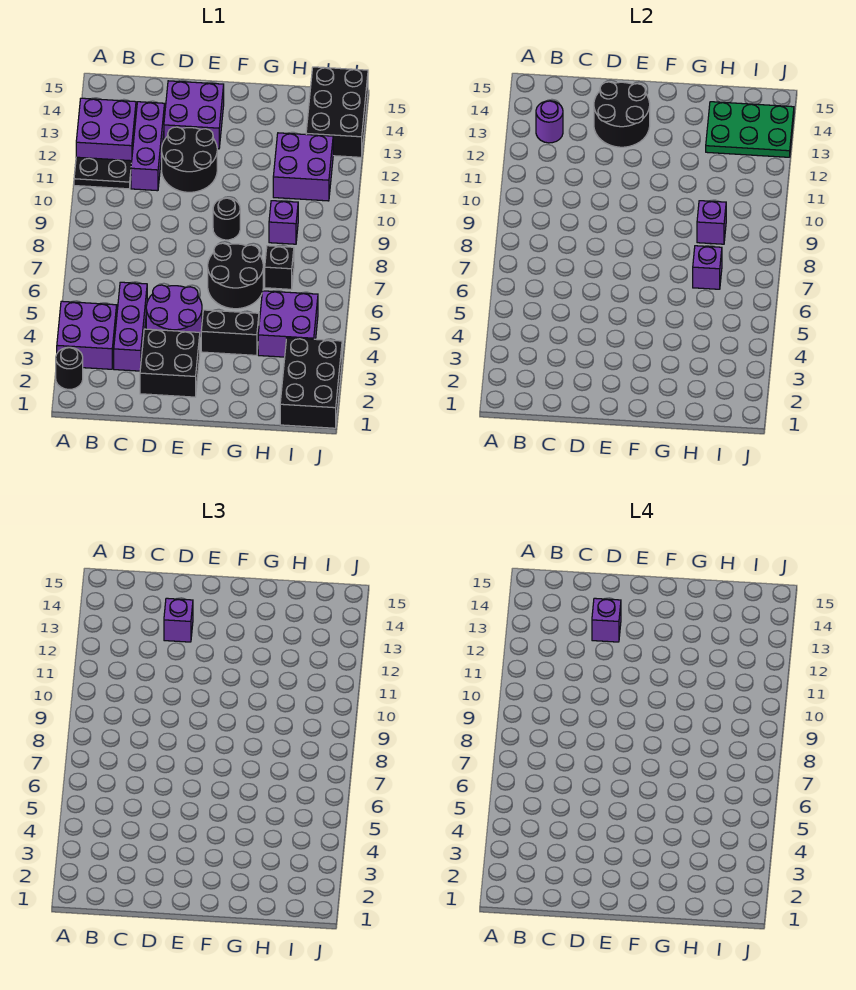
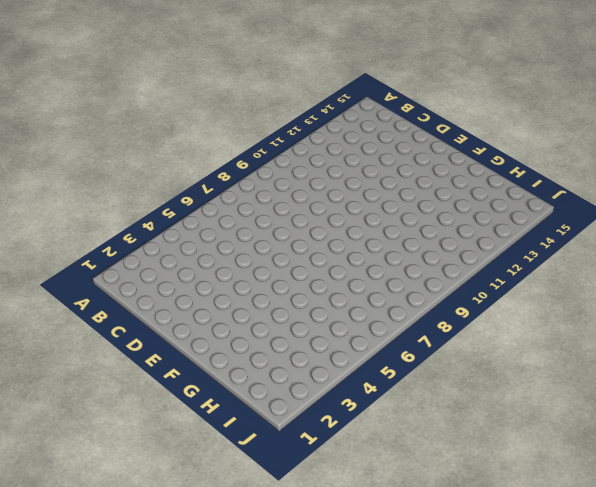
none -> black round brick A2 level 1
none -> purple brick A3:B4 level 1
none -> black plate A11:B11 level 1

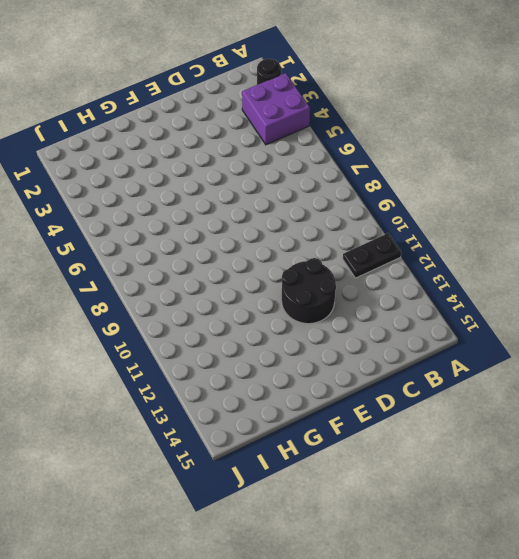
none -> purple brick A12:B13 level 1
none -> purple brick C3:C5 level 1
none -> purple brick C11:C13 level 1

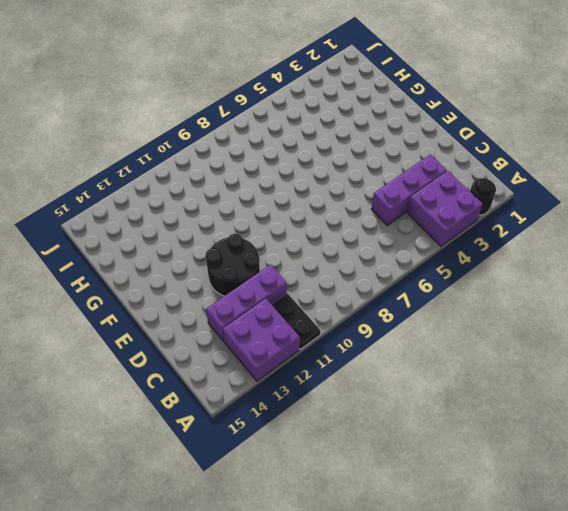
none -> black brick D2:E3 level 1
none -> purple round brick D4:E5 level 1
none -> purple brick D13:E14 level 1

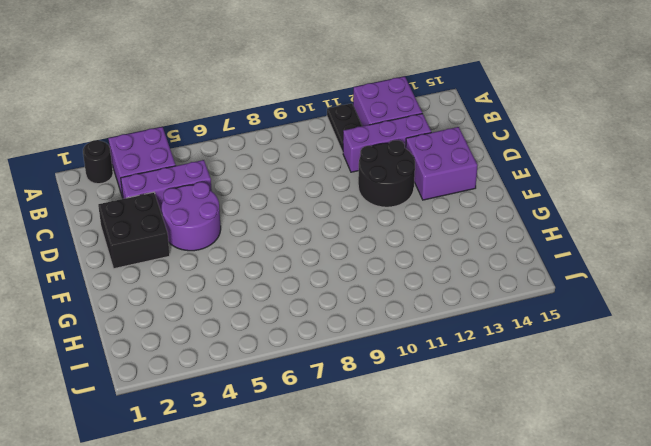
none -> black brick F4:G4 level 1
none -> black round brick F6:G7 level 1
none -> black round brick F9 level 1

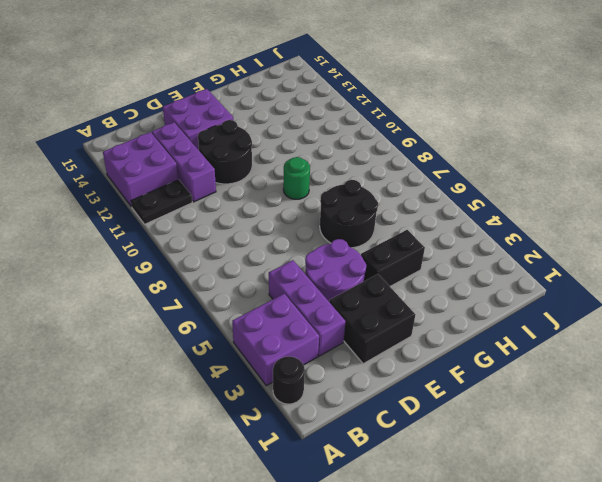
green round brick F9 level 1 -> black round brick F9 level 1
none -> purple brick H4:I5 level 1
none -> black brick H7 level 1
none -> purple brick H9 level 1

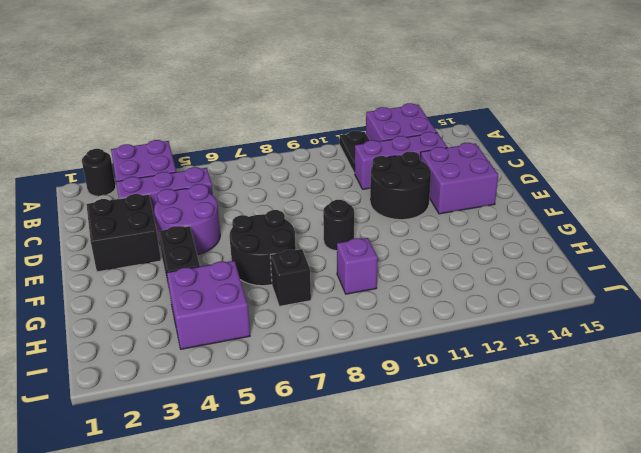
none -> purple brick H11:I12 level 1
none -> black brick I1:J3 level 1
none -> black brick I13:J15 level 1

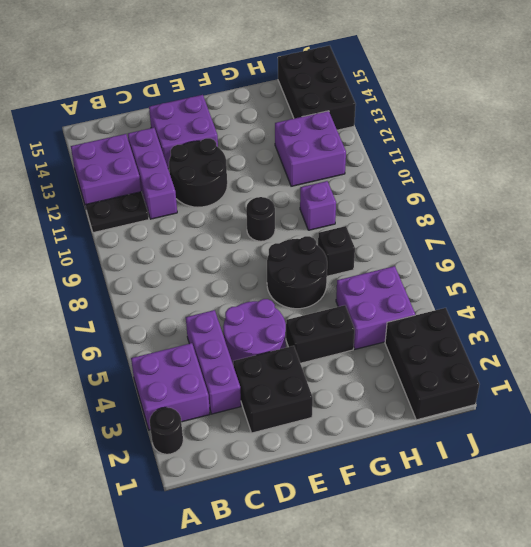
none -> purple round brick B13 level 2
none -> black round brick D13:E14 level 2
none -> purple brick H7 level 2

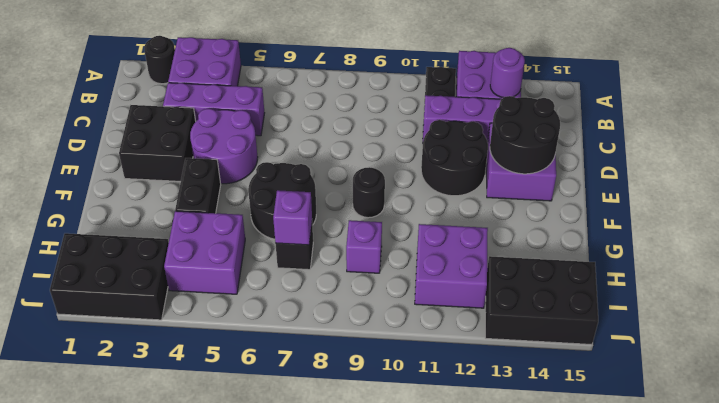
none -> purple brick H9 level 2
none -> green plate H13:J14 level 2
none -> purple brick D13 level 3

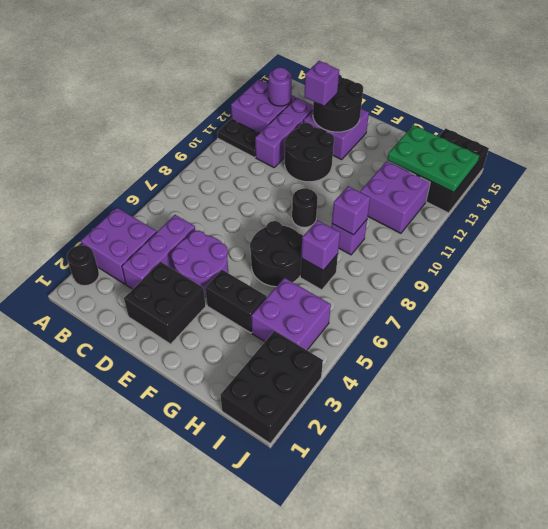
none -> purple brick D13 level 4

